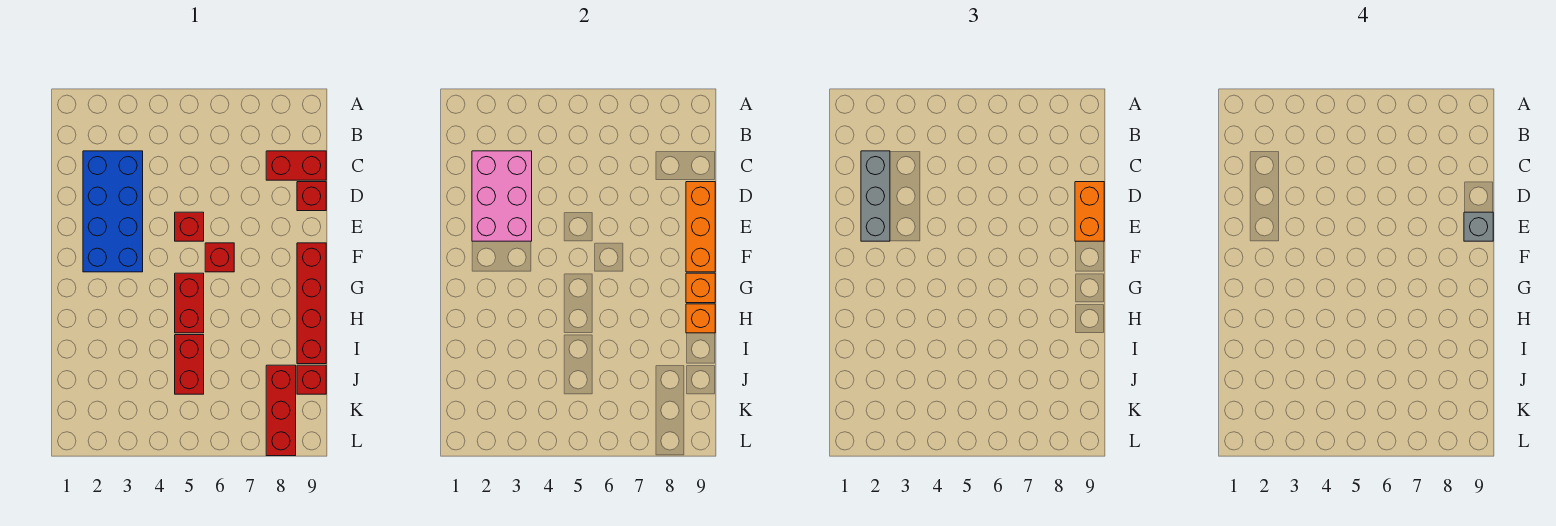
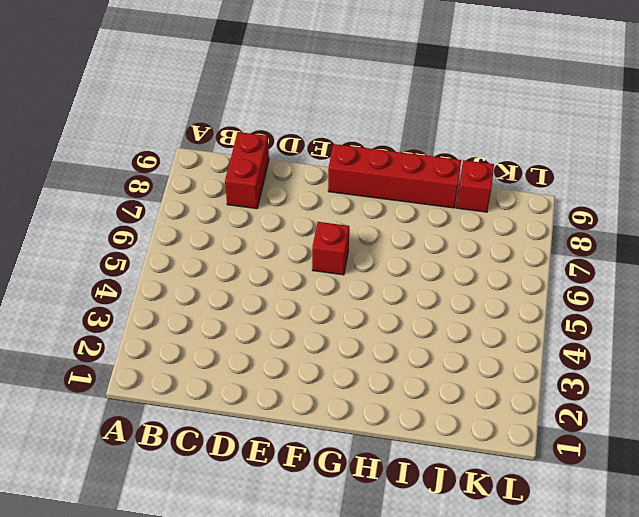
none -> blue brick C2:F3 level 1
none -> red brick D9 level 1
none -> red brick E5 level 1

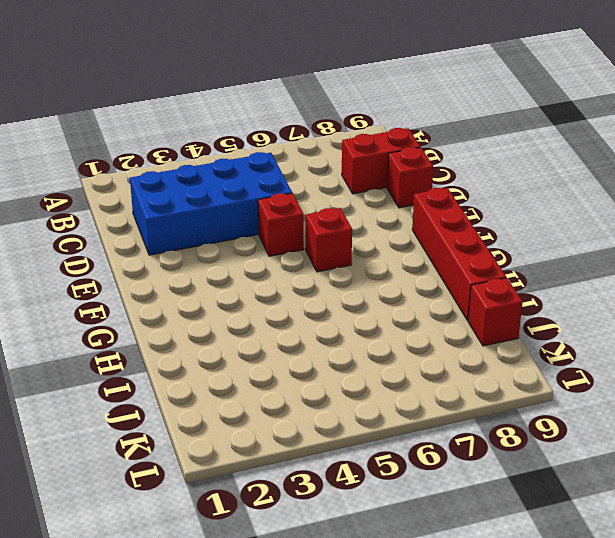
blue brick C2:D5 level 1 -> blue brick C2:F3 level 1
none -> red brick G5:H5 level 1
none -> red brick I5:J5 level 1
none -> red brick J8:L8 level 1

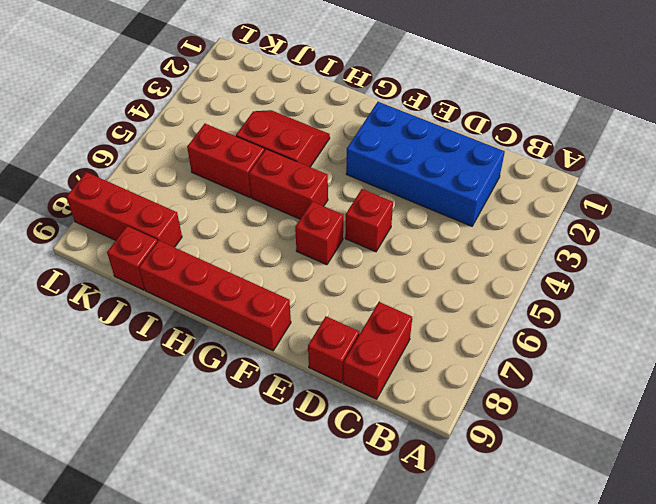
red slope H3:I4 level 1 top 4 -> none
none -> pink brick C2:E3 level 2
none -> orange brick D9:F9 level 2
none -> orange brick G9 level 2

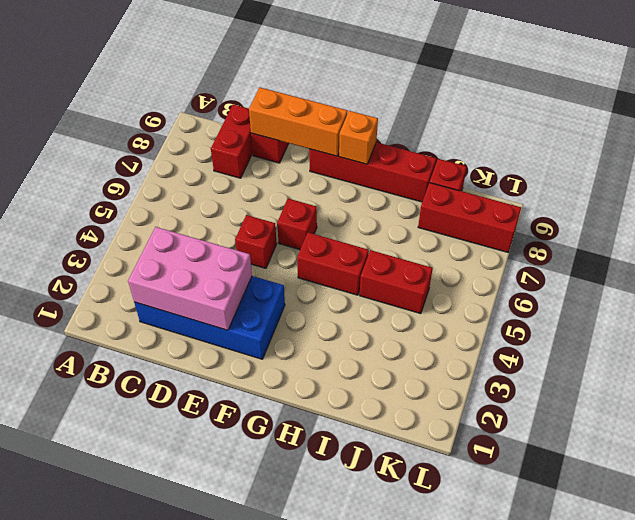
none -> orange brick H9 level 2
none -> grey brick C2:E2 level 3
none -> orange brick D9:E9 level 3

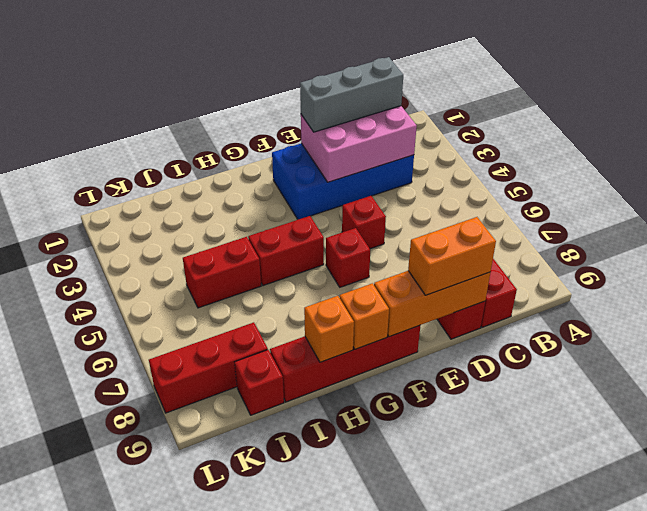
none -> grey brick E9 level 4

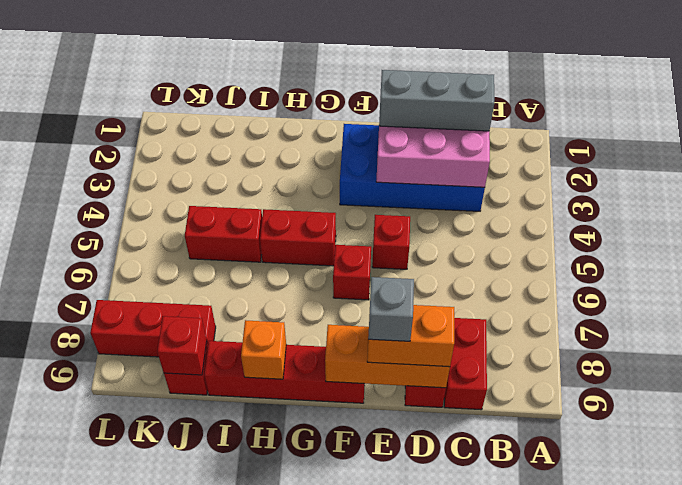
red brick J9 level 2 -> none
none -> orange brick G9 level 2

